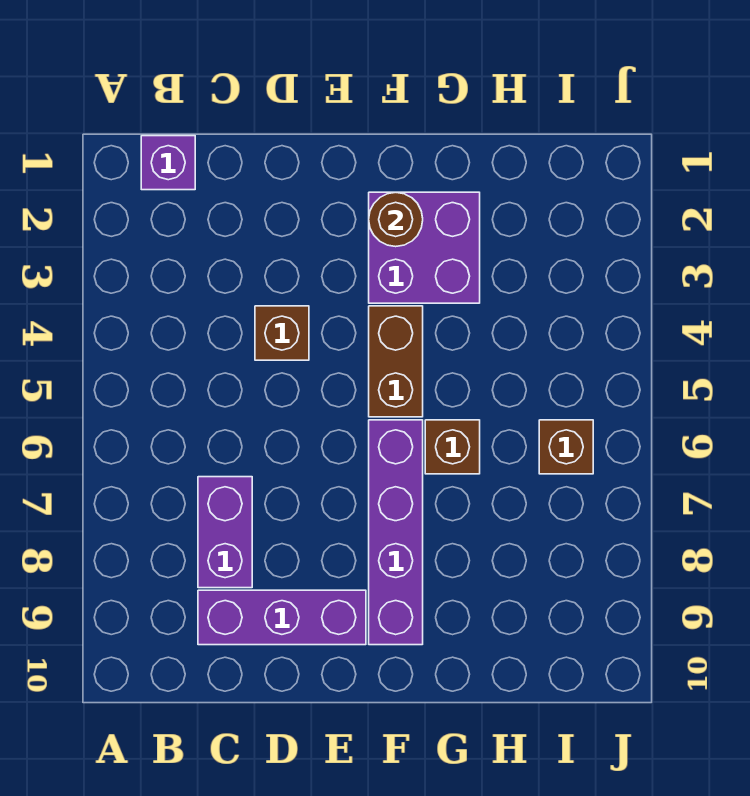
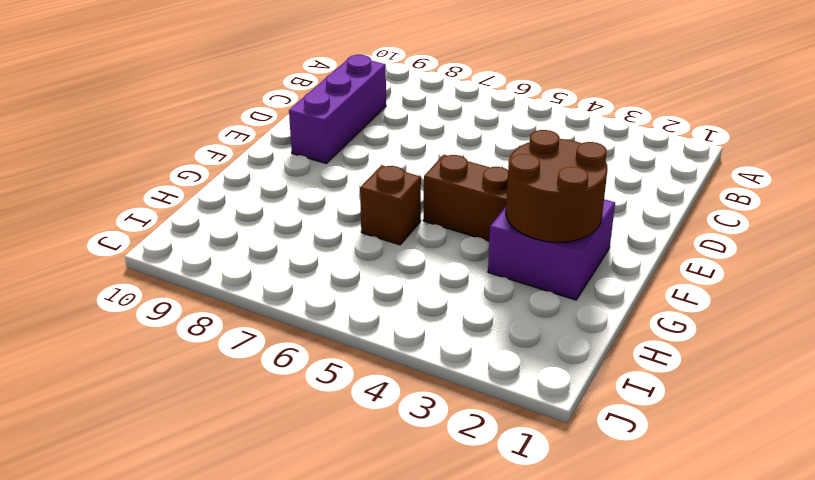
brown round brick F2:G3 level 2 -> brown round brick F2 level 2
none -> purple brick B1 level 1
none -> purple brick C7:C8 level 1

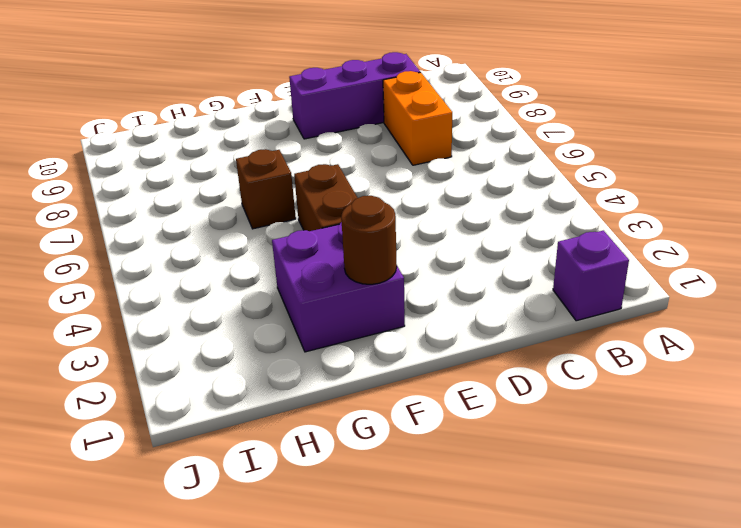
orange brick C7:C8 level 1 -> purple brick C7:C8 level 1
none -> brown brick D4 level 1
none -> purple brick F6:F9 level 1

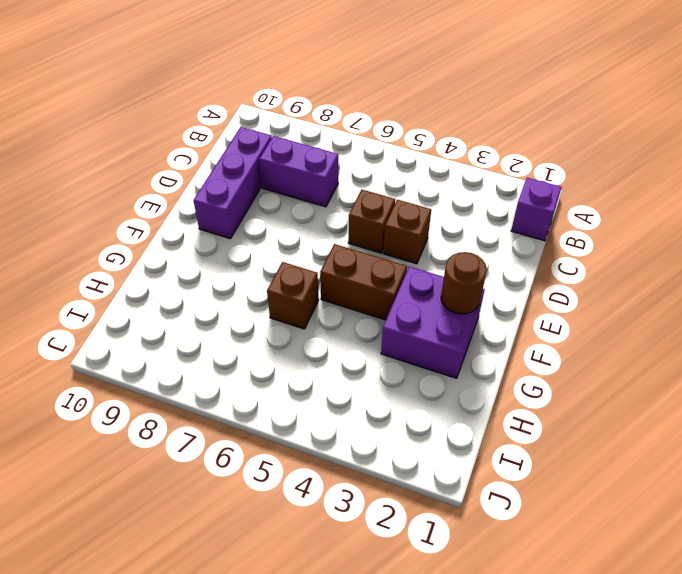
brown brick D5 level 1 -> brown brick I6 level 1
none -> purple brick F6:F9 level 1

